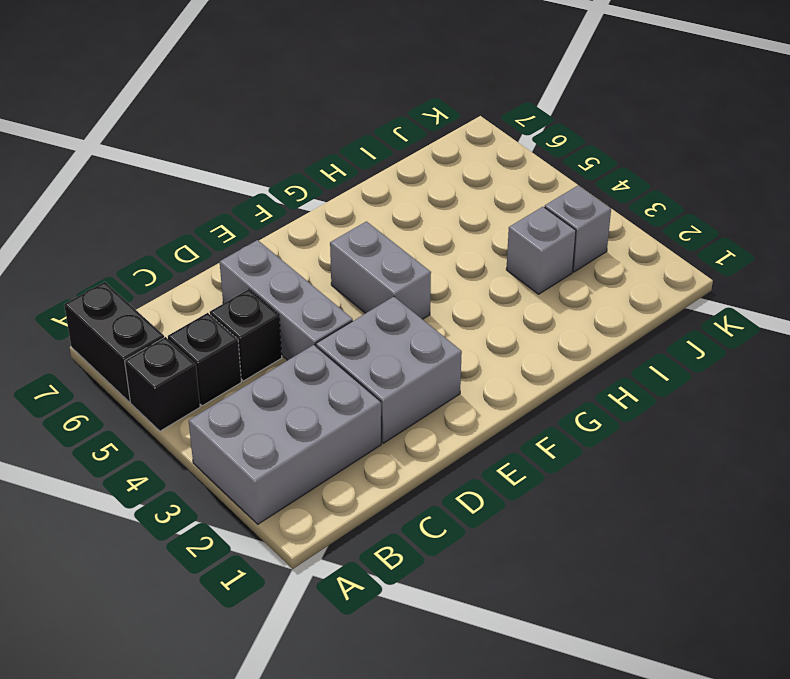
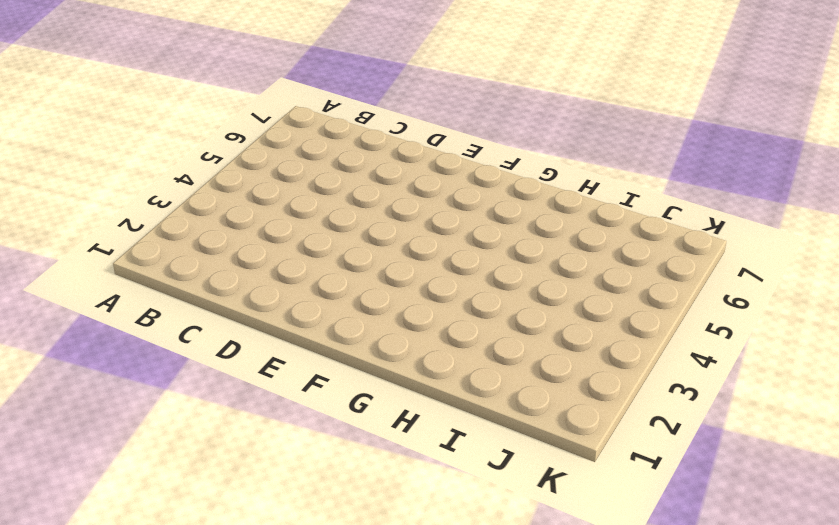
none -> grey brick A2:C3 level 1
none -> black brick A5 level 1

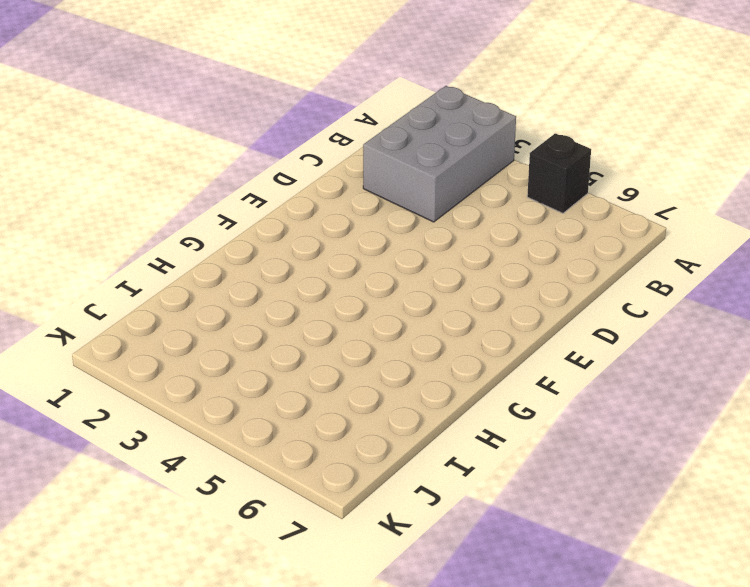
none -> black brick A6:A7 level 1
none -> black brick B5 level 1

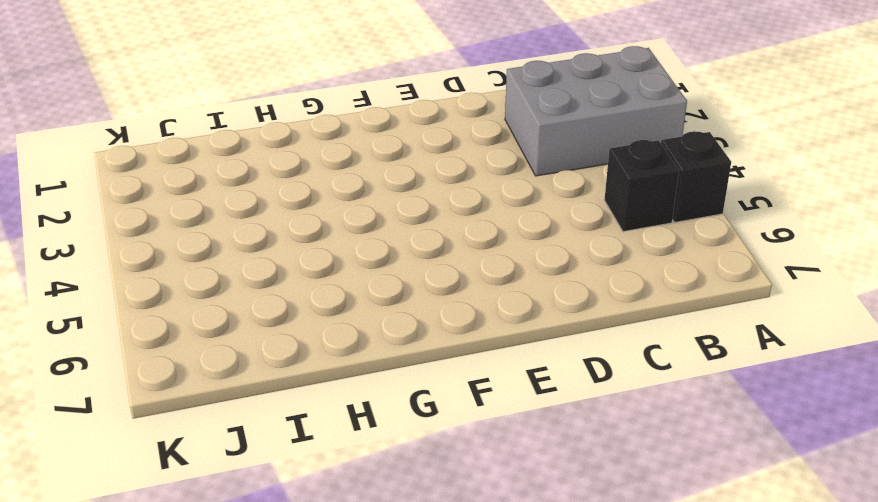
none -> black brick A6:A7 level 1
none -> black brick C5 level 1

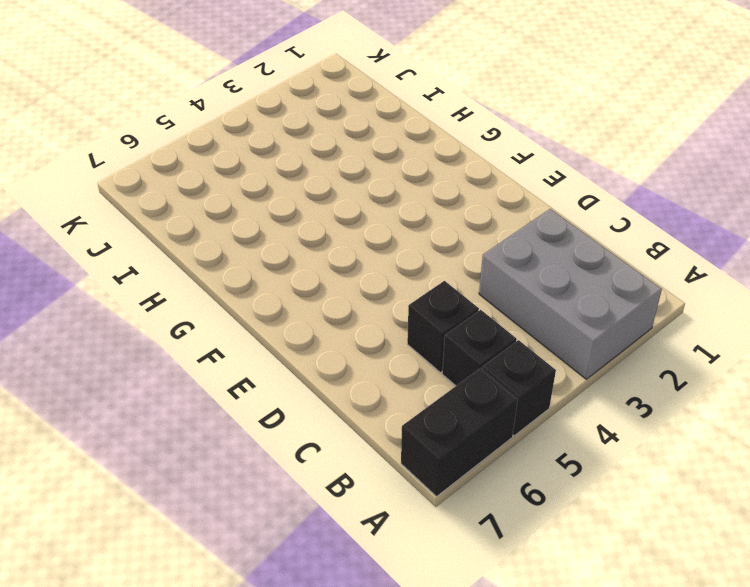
none -> grey brick D2:E3 level 1
none -> grey brick D4:D6 level 1

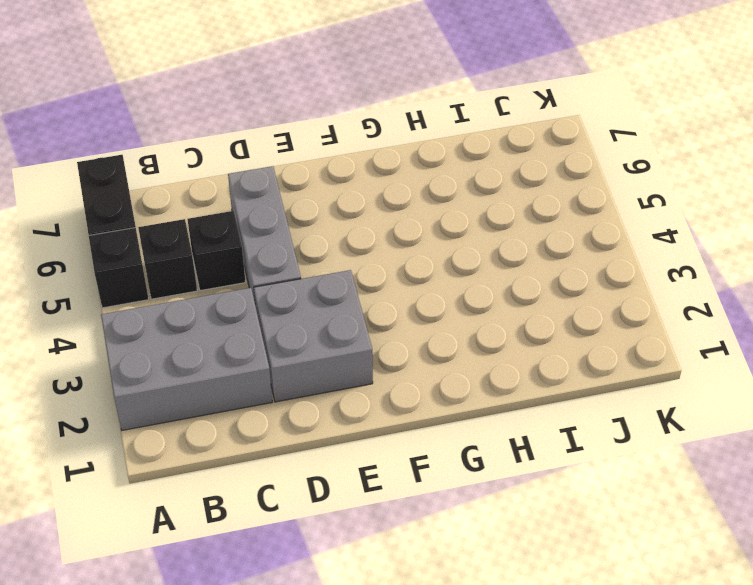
none -> grey brick F4:F5 level 1
none -> grey brick I3 level 1

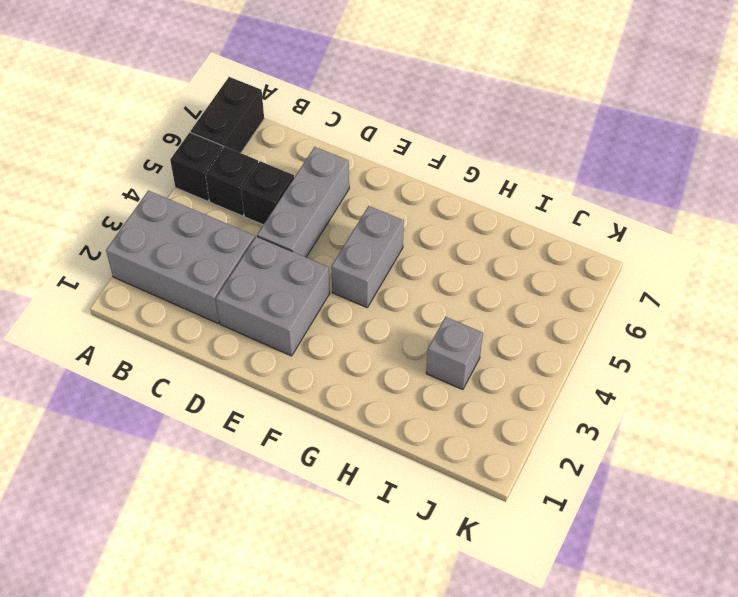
none -> grey brick J3 level 1

